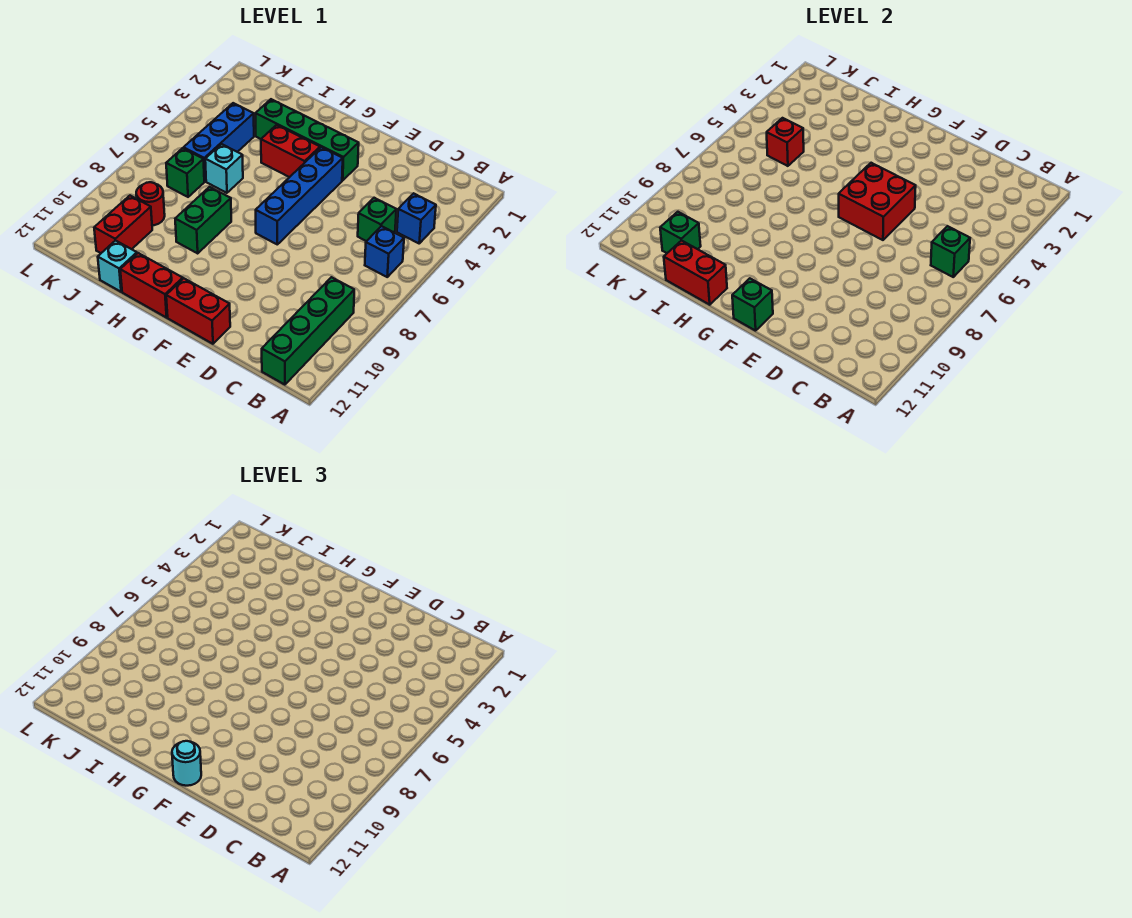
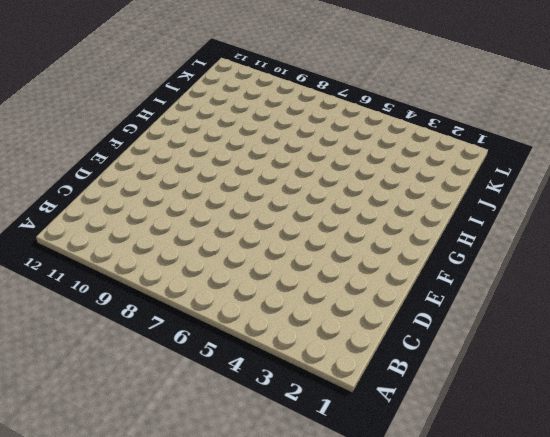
none -> blue brick B4 level 1
none -> blue brick B6 level 1
none -> green brick B9:B12 level 1

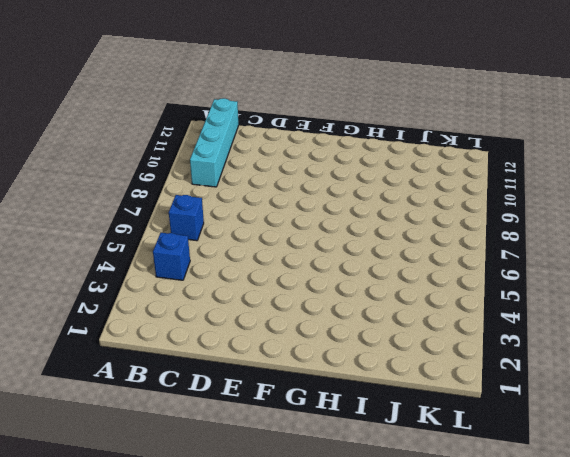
cyan brick B9:B12 level 1 -> green brick B9:B12 level 1
none -> green brick C5 level 1
none -> red brick E12:F12 level 1
none -> green brick F3:I3 level 1

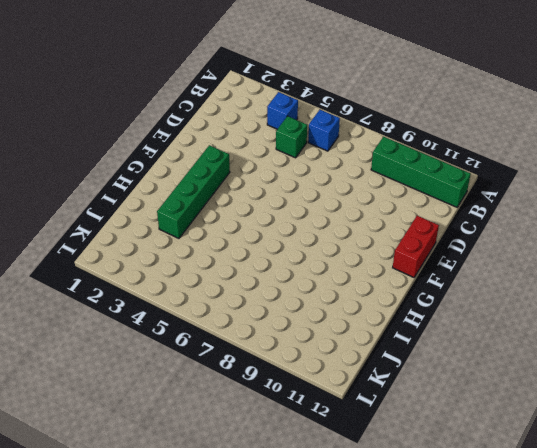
none -> blue brick F4:F7 level 1
none -> red brick G4:H4 level 1
none -> red brick G12:H12 level 1

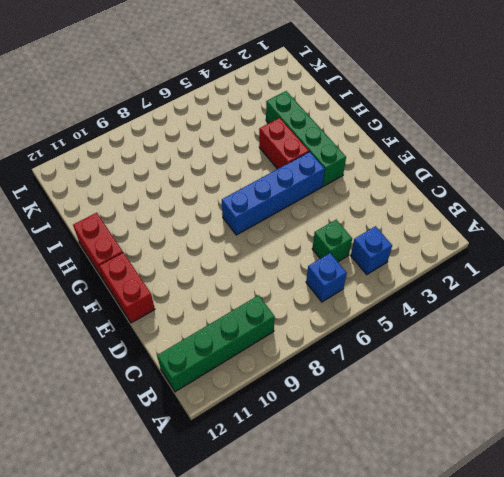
none -> green brick H8:H9 level 1
none -> cyan brick I6 level 1
none -> cyan brick I12 level 1

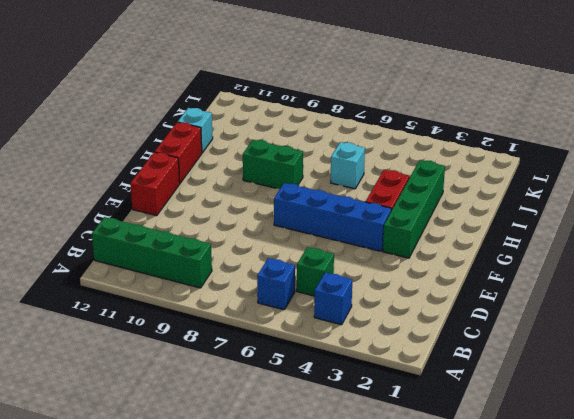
none -> blue brick J4:J6 level 1
none -> green brick J7 level 1
none -> red round brick J9 level 1

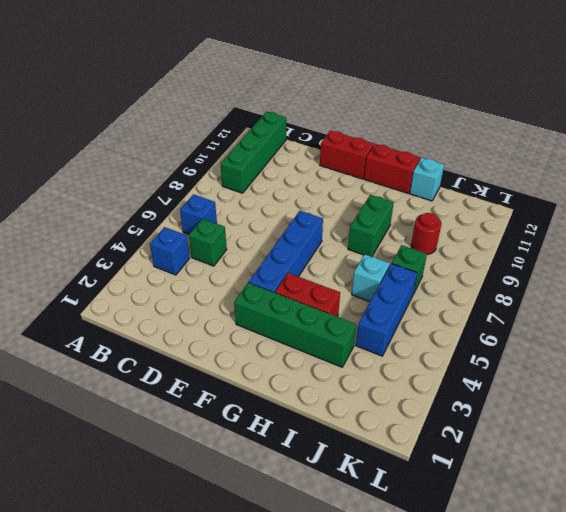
none -> red brick J10:J11 level 1
none -> green brick B6 level 2
none -> red brick E5:F6 level 2

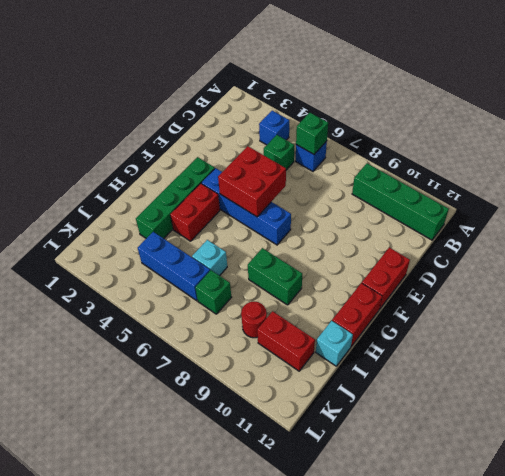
none -> green brick F12 level 2
none -> red brick H12:I12 level 2
none -> red brick J5 level 2

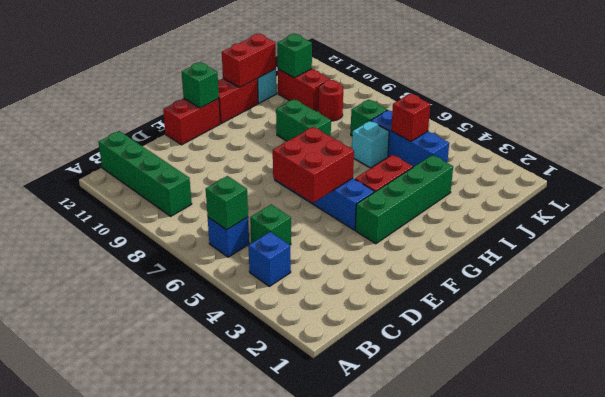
none -> cyan round brick F12 level 3

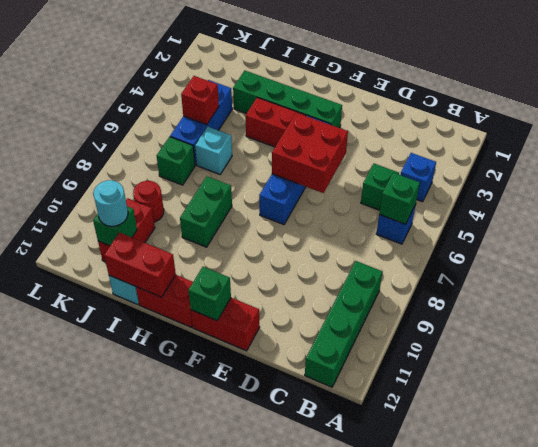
cyan round brick J11 level 3 -> cyan round brick F12 level 3

